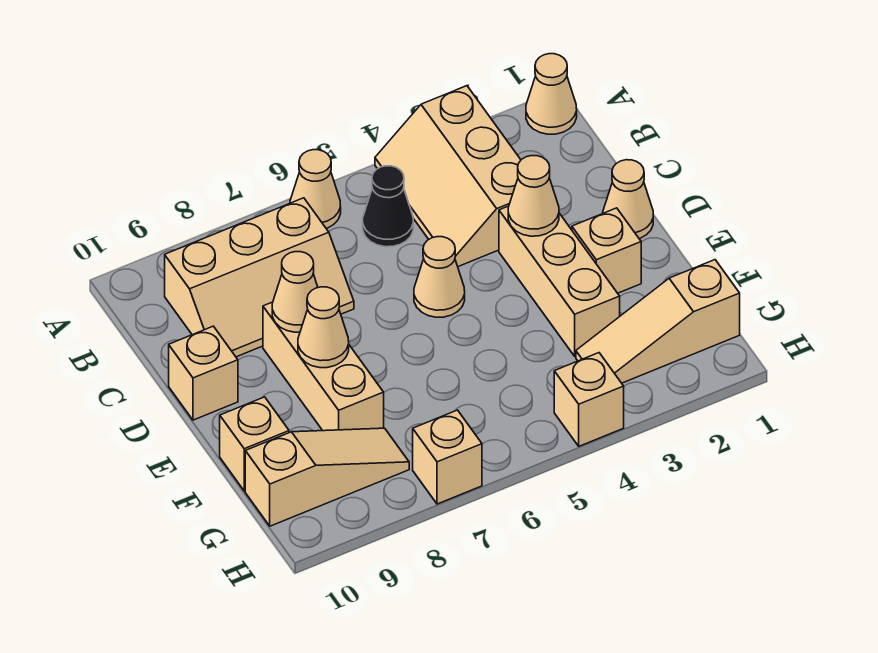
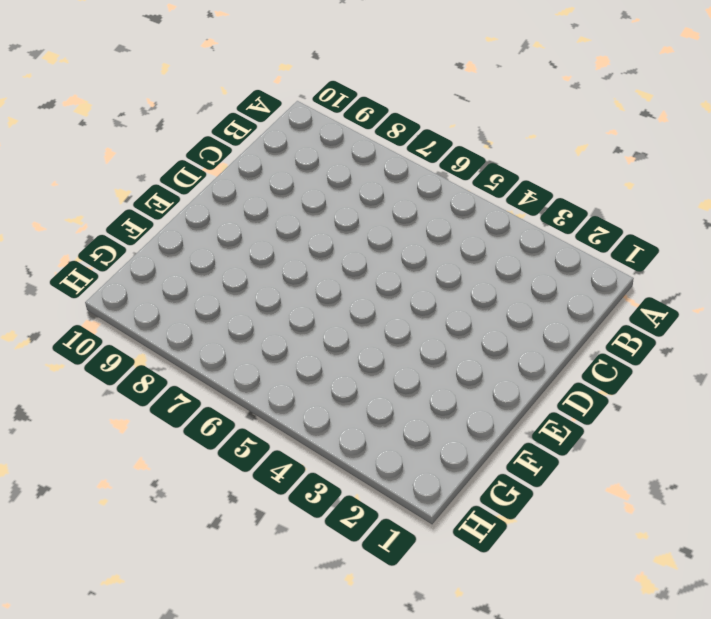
none -> tan cone A1 level 1
none -> tan slope A3:C4 level 1 top 3
none -> tan cone A6 level 1

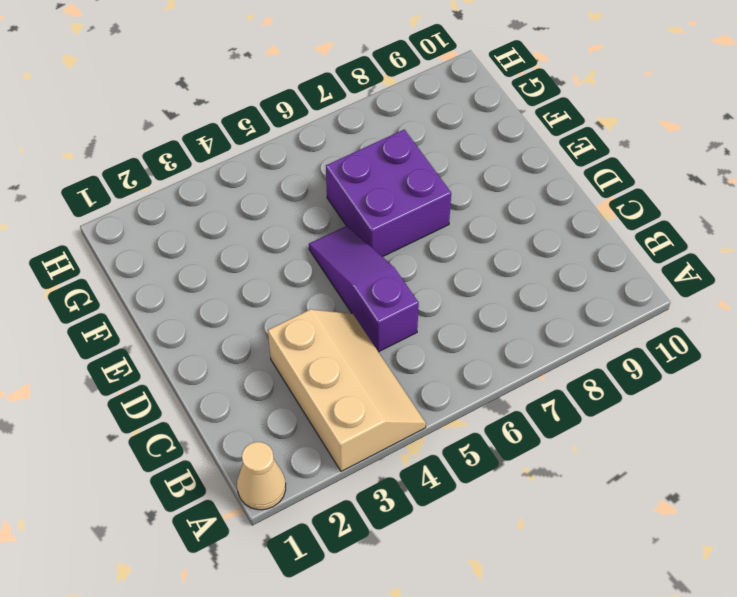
purple slope C5:E5 level 1 top C -> tan cone D5 level 1
purple brick E6:F7 level 1 -> none
none -> tan cone A6 level 1
none -> black cone B5 level 1
none -> tan slope B7:C9 level 1 top B

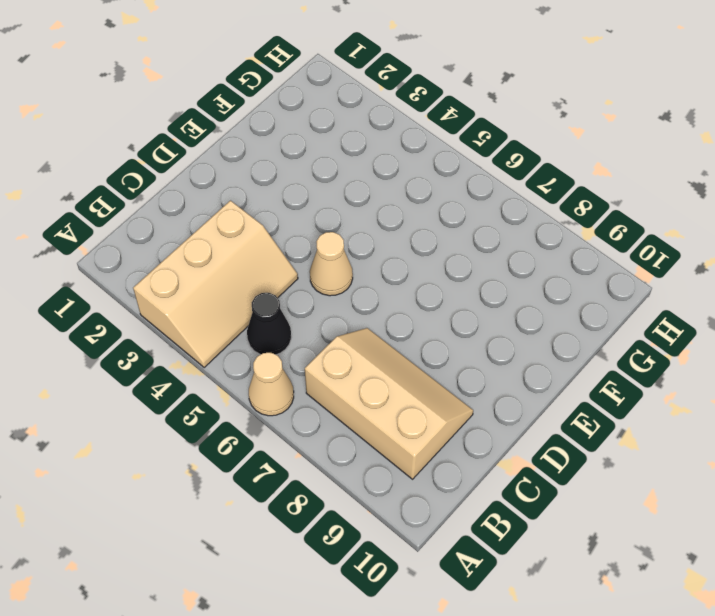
none -> tan cone A1 level 1
none -> tan cone D1 level 1
none -> tan brick D3:F3 level 1

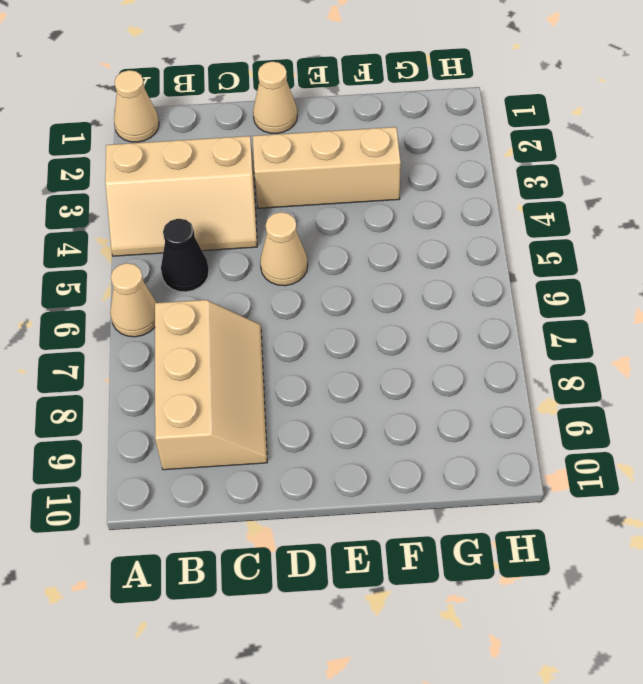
none -> tan brick D8:F8 level 1
none -> tan brick D10 level 1
none -> tan brick E2 level 1

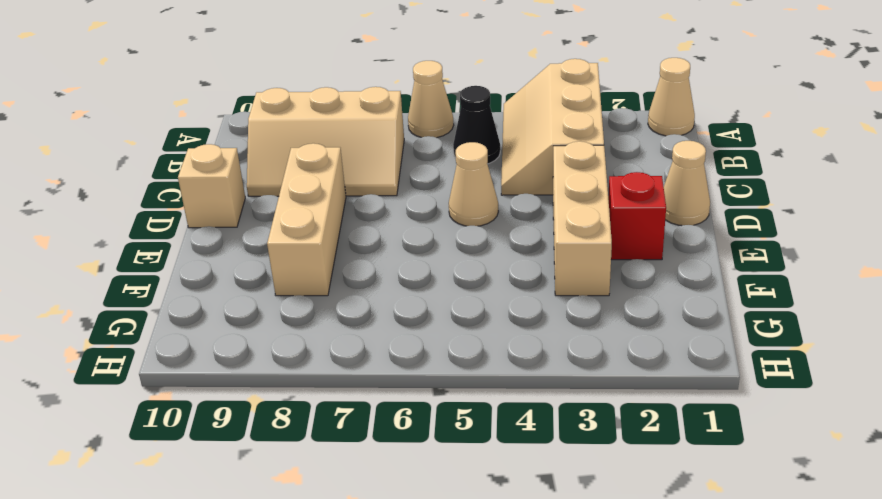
red brick E2 level 1 -> tan brick E2 level 1
none -> tan brick F10 level 1
none -> tan slope G1:G3 level 1 top 1
none -> tan slope G8:G10 level 1 top 10

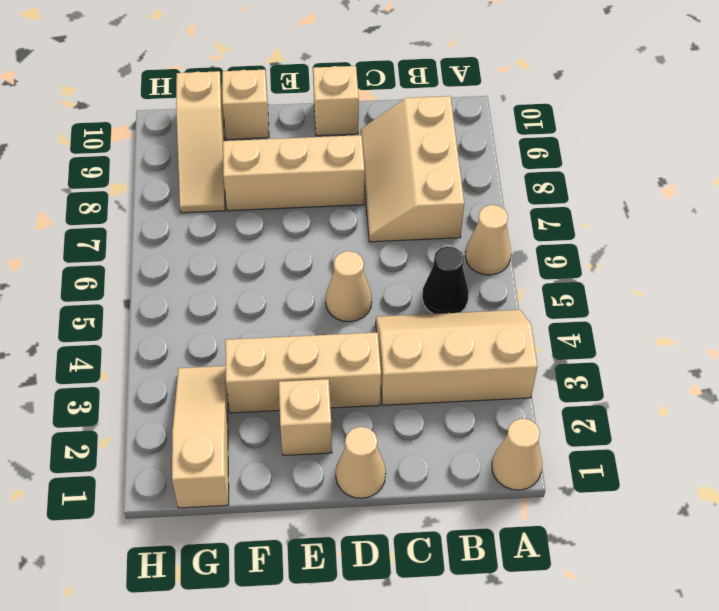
none -> tan brick H4 level 1
none -> tan brick H7 level 1
none -> tan cone D3 level 2

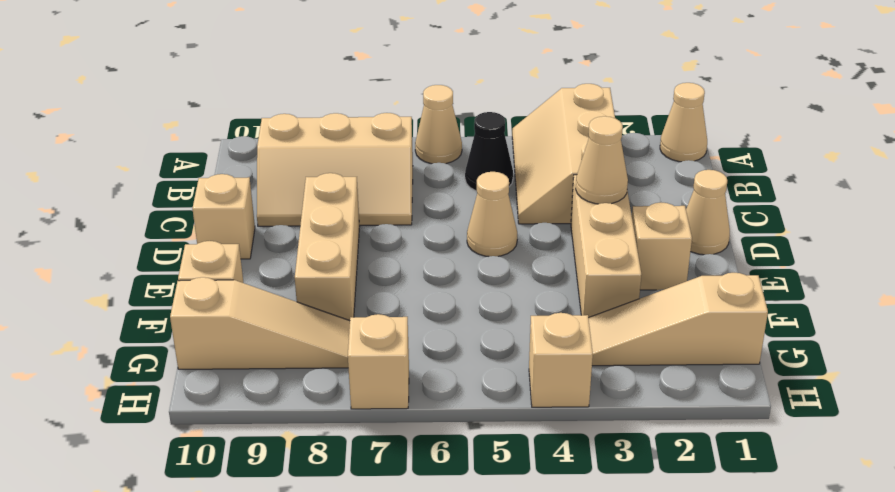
none -> tan cone D8 level 2
none -> tan cone E8 level 2

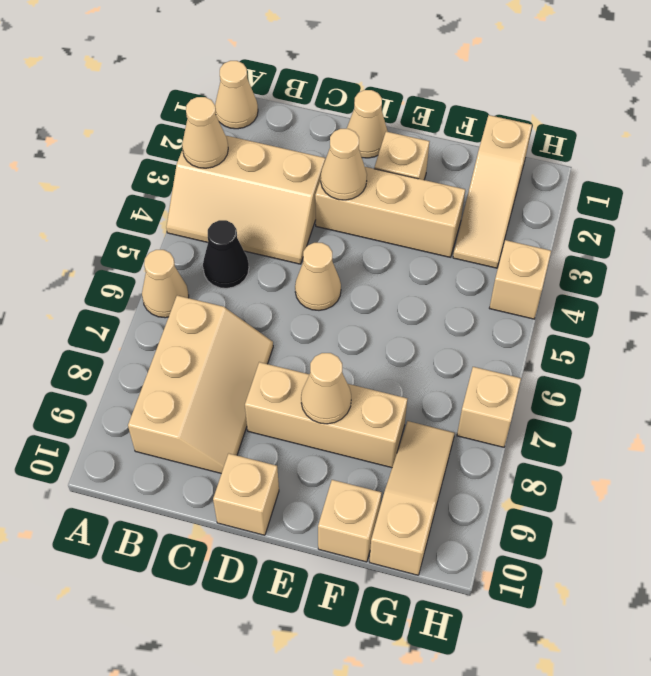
tan cone A3 level 2 -> tan cone D8 level 2

